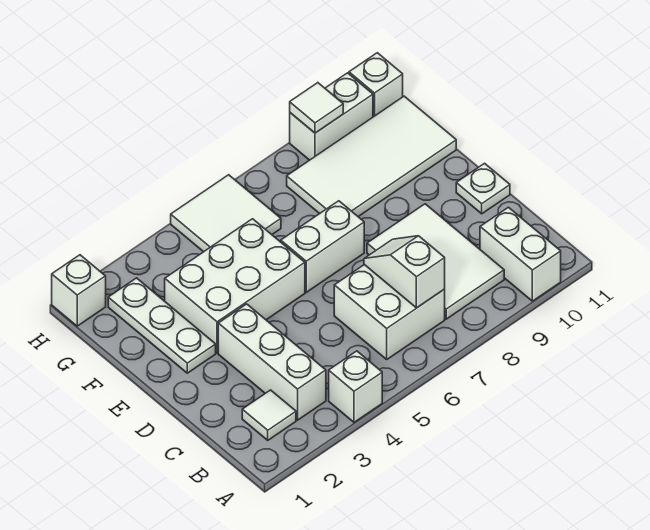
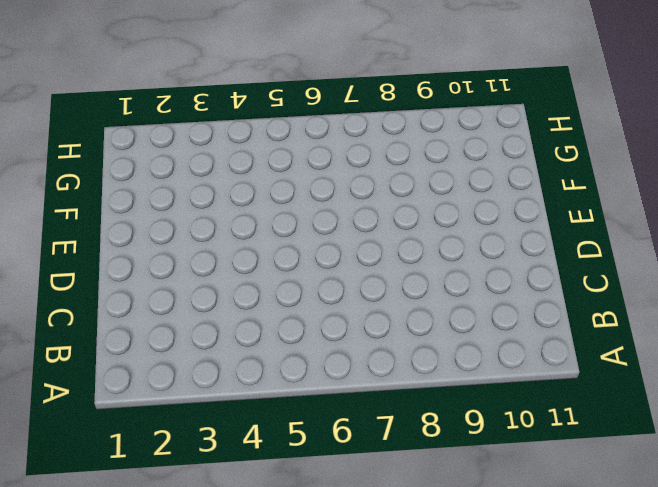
none -> white brick A4 level 1
none -> white brick A10:B10 level 1
none -> white tile B2 level 1

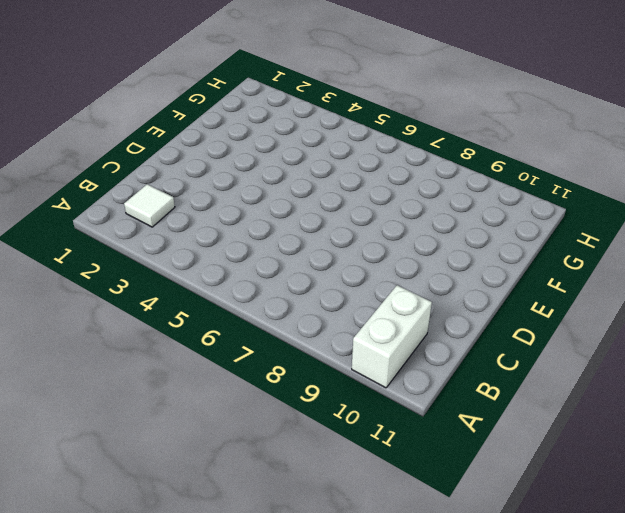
none -> white brick A4 level 1
none -> white brick B3:D3 level 1
none -> white brick B6:C7 level 1

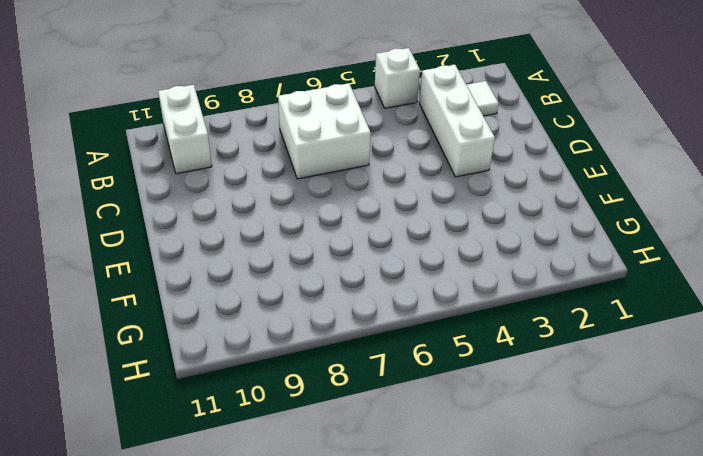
none -> white tile B8:D9 level 1
none -> white plate D11 level 1
none -> white plate E2:G2 level 1

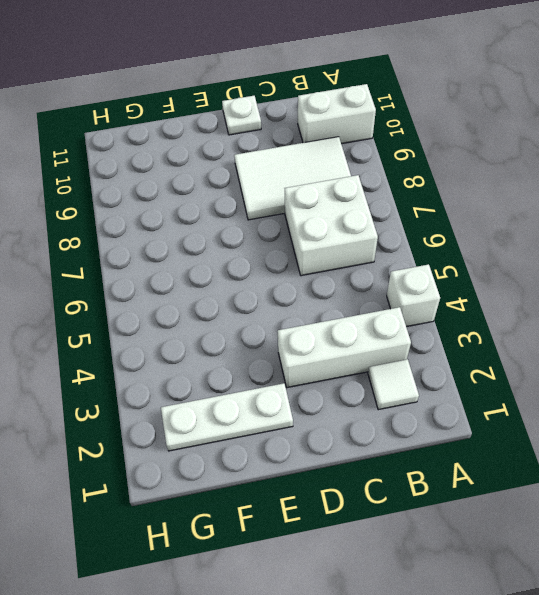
none -> white brick E3:F5 level 1
none -> white brick E6:E7 level 1
none -> white tile F8:G11 level 1

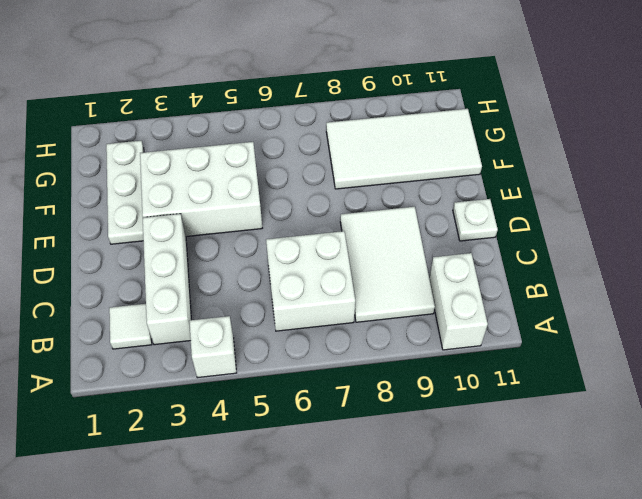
none -> white brick E6:E7 level 1
none -> white tile G5:H6 level 1
none -> white brick H1 level 1

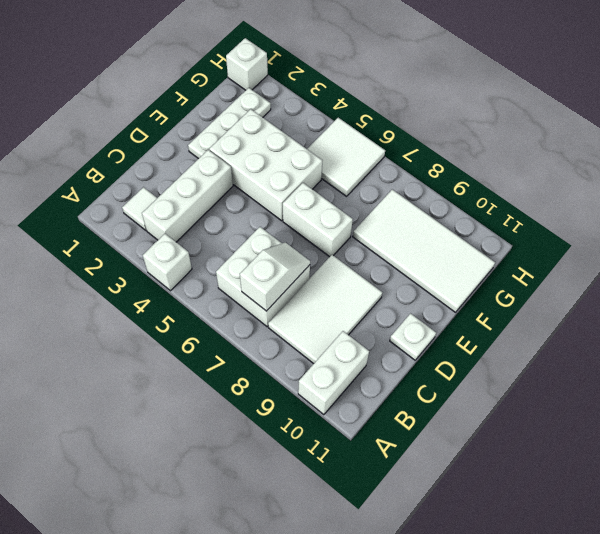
none -> white brick H9:H10 level 1
none -> white brick H11 level 1
none -> white tile H9 level 2

